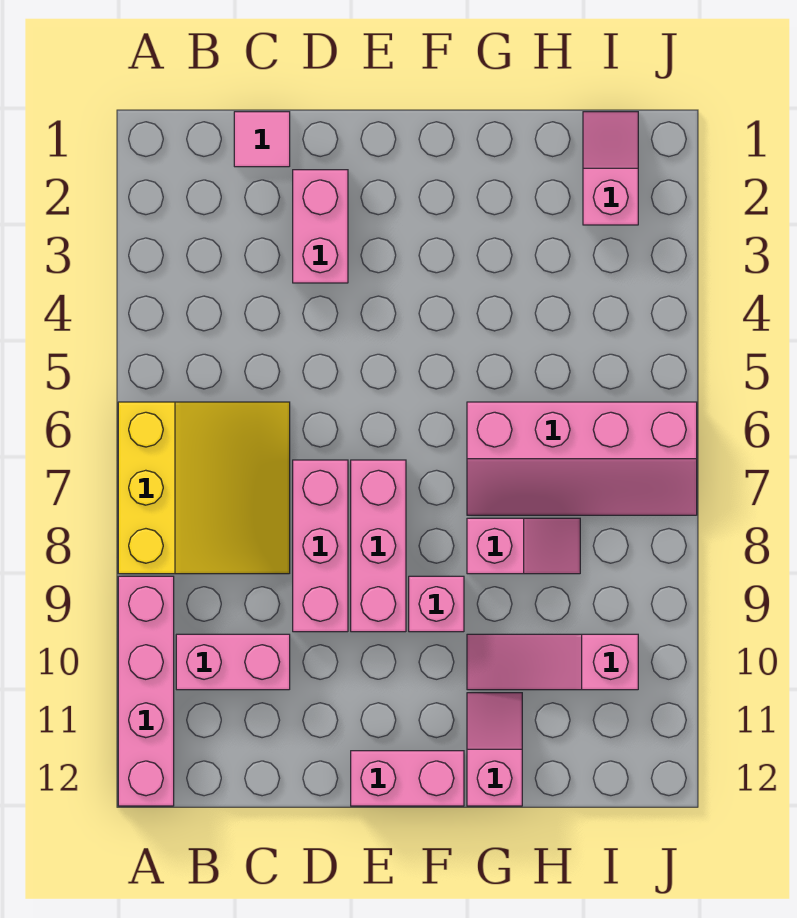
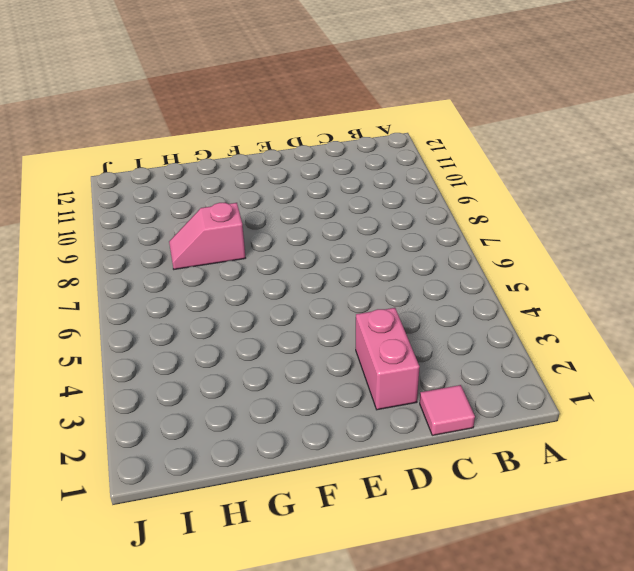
none -> yellow slope A6:C8 level 1 top A
none -> pink brick A9:A12 level 1
none -> pink brick B10:C10 level 1

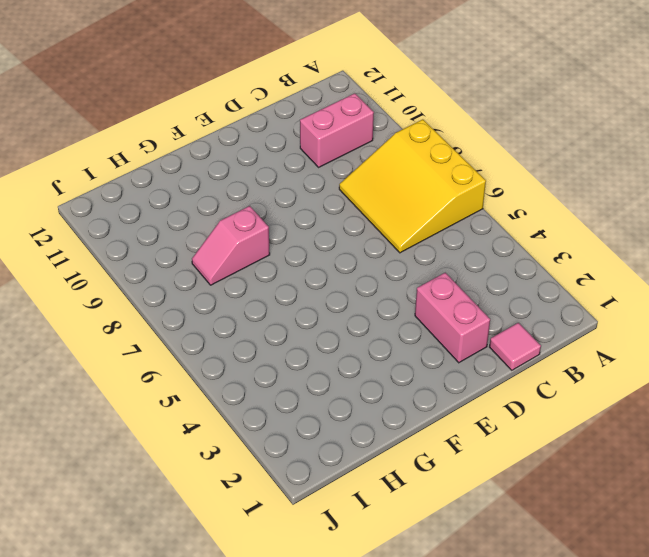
none -> pink brick A9:A12 level 1
none -> pink brick D7:D9 level 1
none -> pink brick E7:E9 level 1

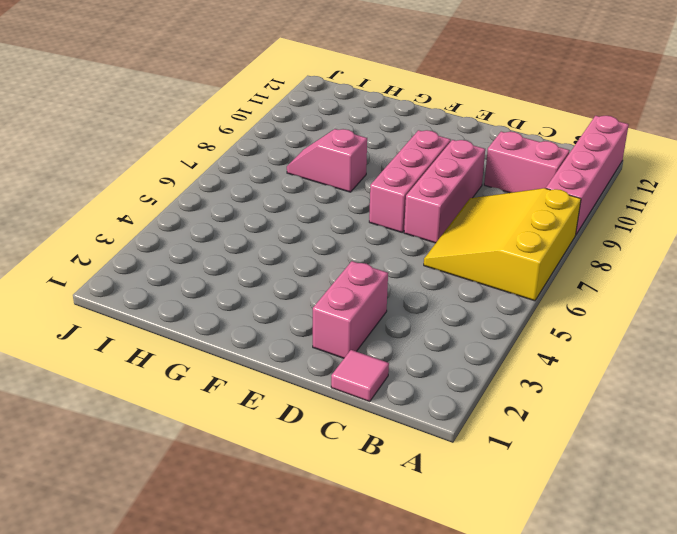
none -> pink brick E12:F12 level 1
none -> pink brick F9 level 1
none -> pink slope G6:J7 level 1 top 6

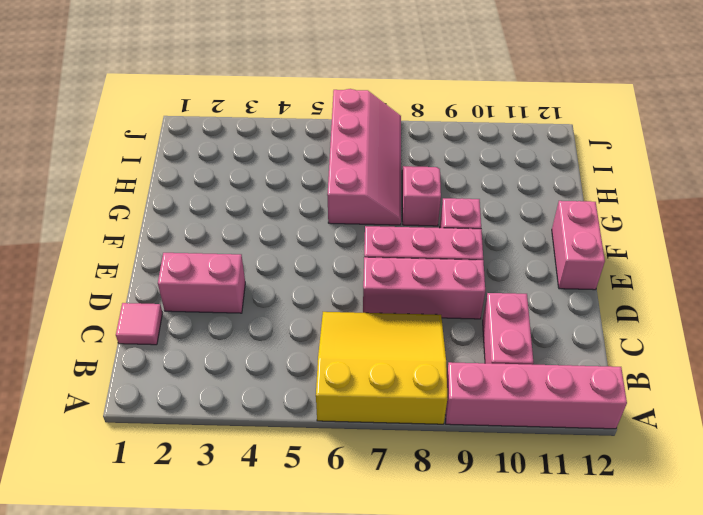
none -> pink slope G10:I10 level 1 top I
none -> pink slope G11:G12 level 1 top 12
none -> pink slope I1:I2 level 1 top 2

